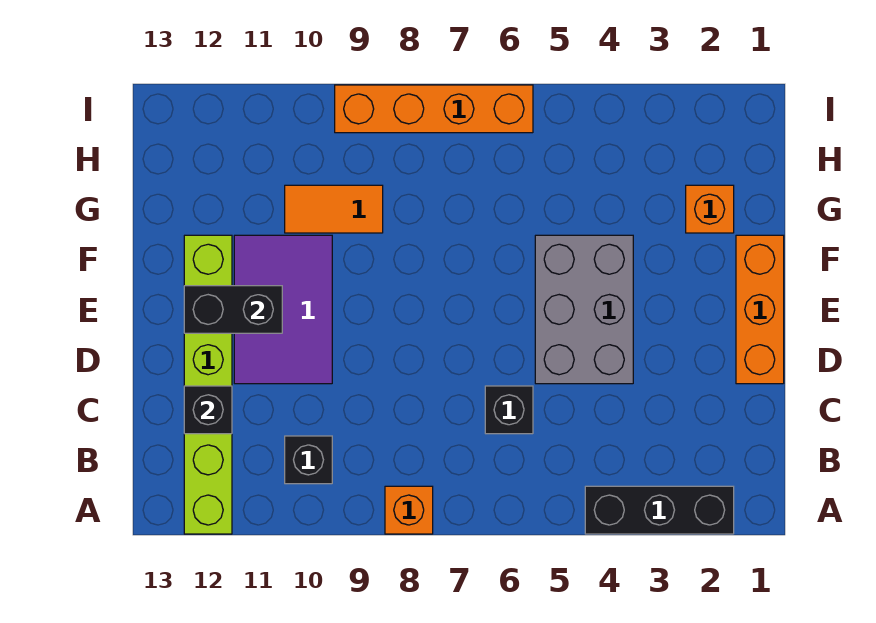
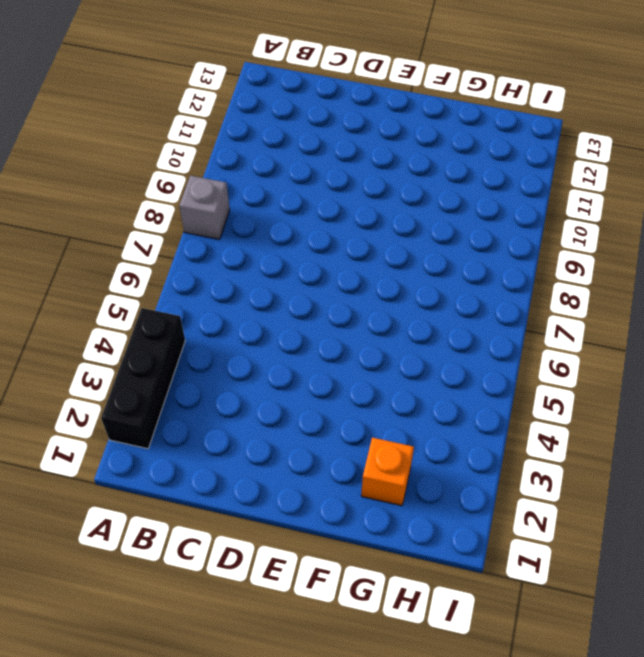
grey brick A8 level 1 -> orange brick A8 level 1
none -> lime brick A12:F12 level 1
none -> black brick B10 level 1
none -> black brick C6 level 1

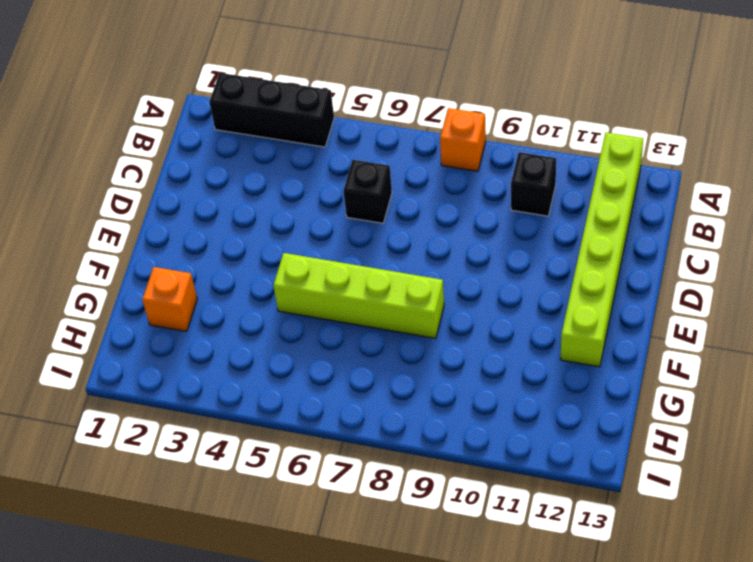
lime brick F5:F8 level 1 -> grey brick D4:F5 level 1
none -> orange brick D1:F1 level 1
none -> purple tile D10:F11 level 1
none -> orange tile G9:G10 level 1

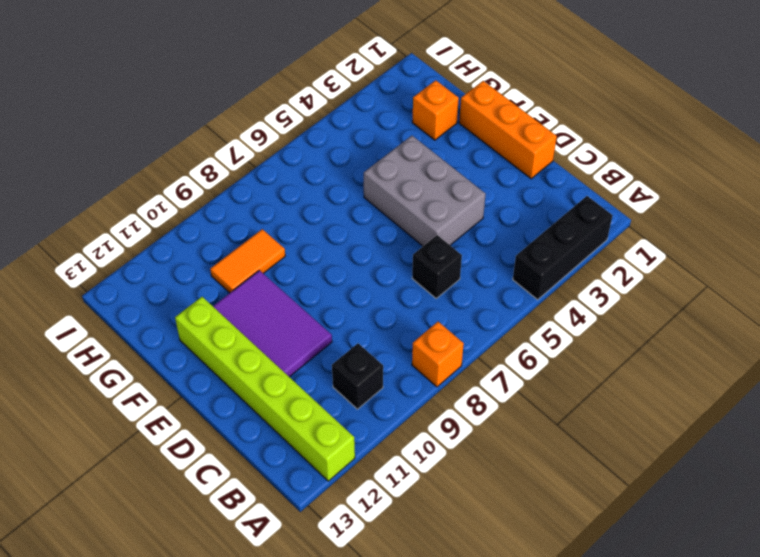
none -> orange brick I6:I9 level 1
none -> black brick C12 level 2
none -> black brick E11:E12 level 2

